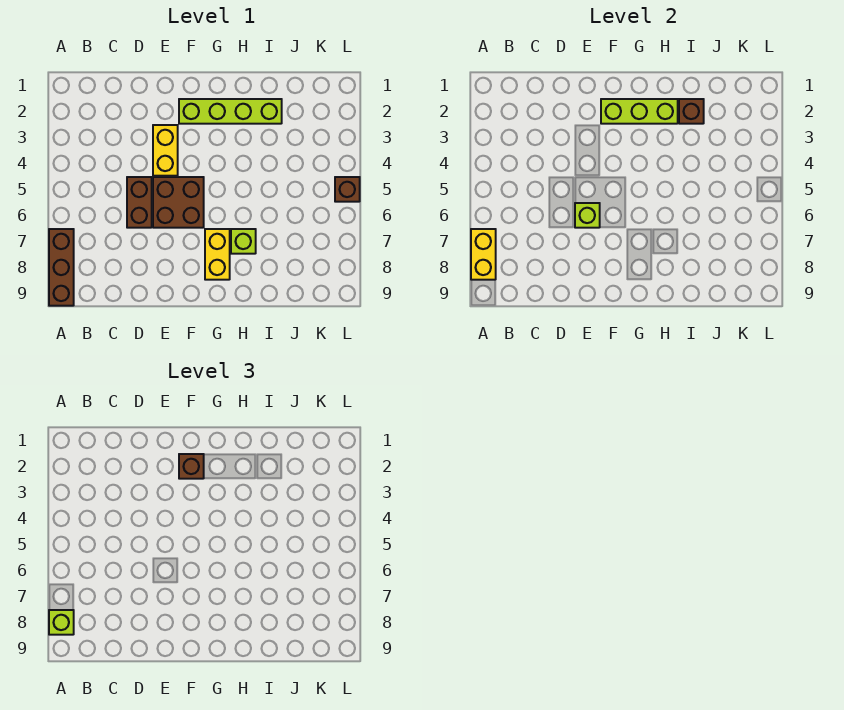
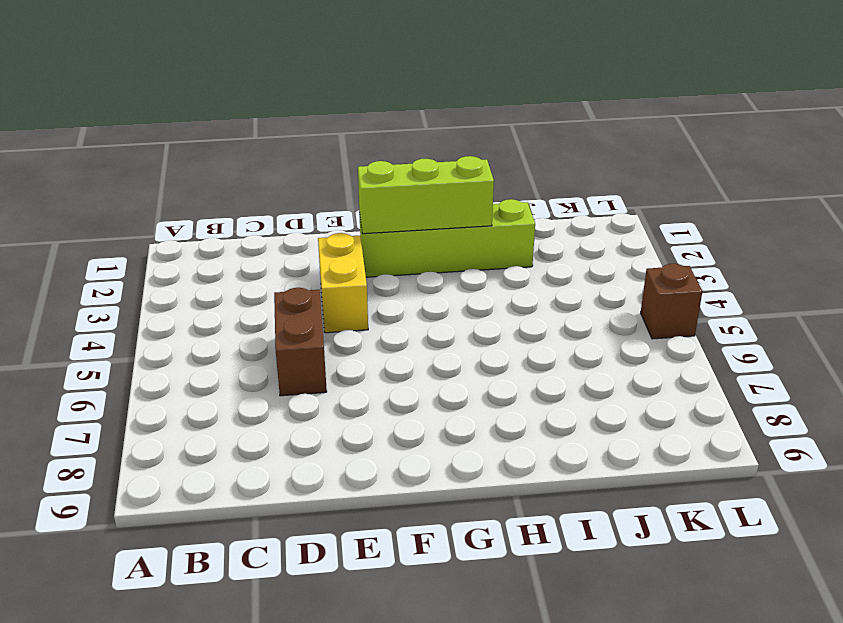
none -> brown brick A7:A9 level 1
none -> brown brick E5:F6 level 1
none -> yellow brick G7:G8 level 1

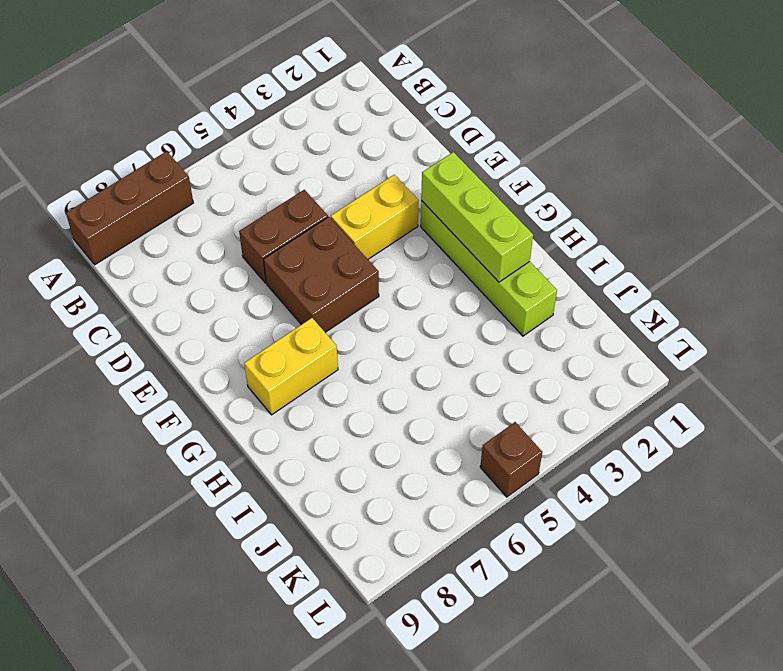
none -> lime brick H7 level 1
none -> yellow brick A7:A8 level 2
none -> lime brick E6 level 2

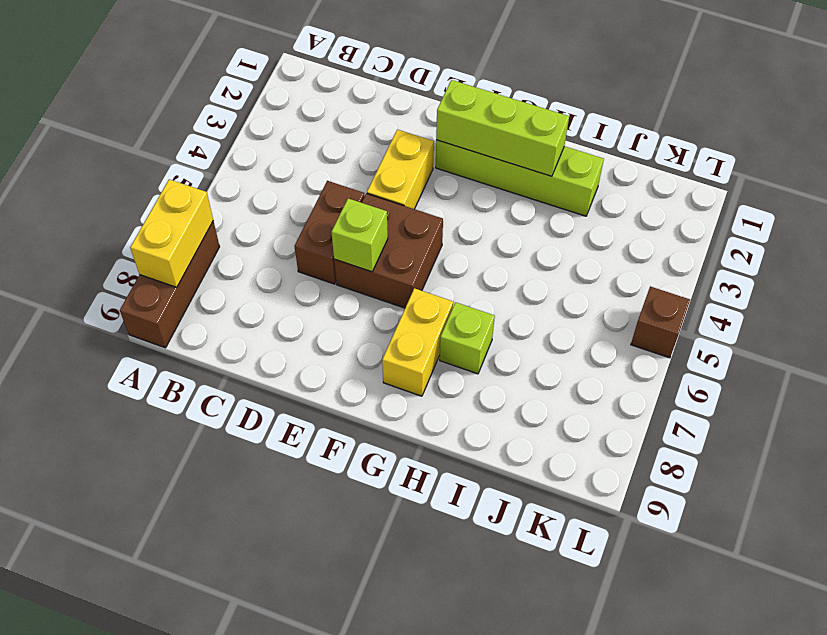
none -> brown brick I2 level 2
none -> lime brick A8 level 3
none -> brown brick F2 level 3

